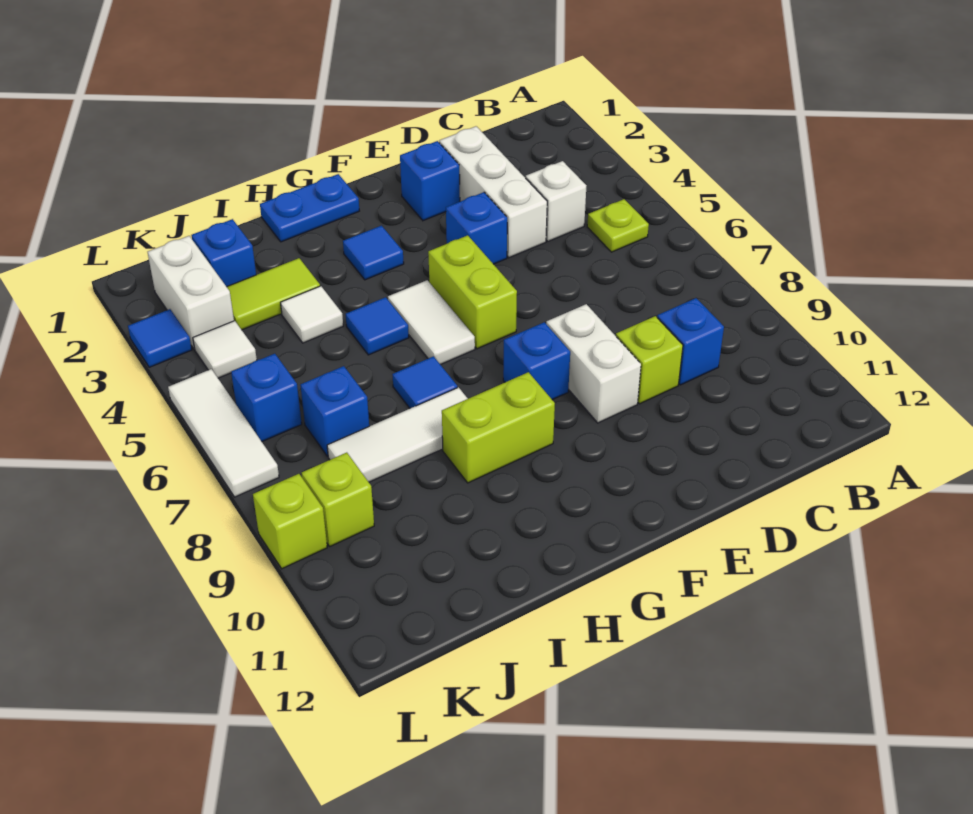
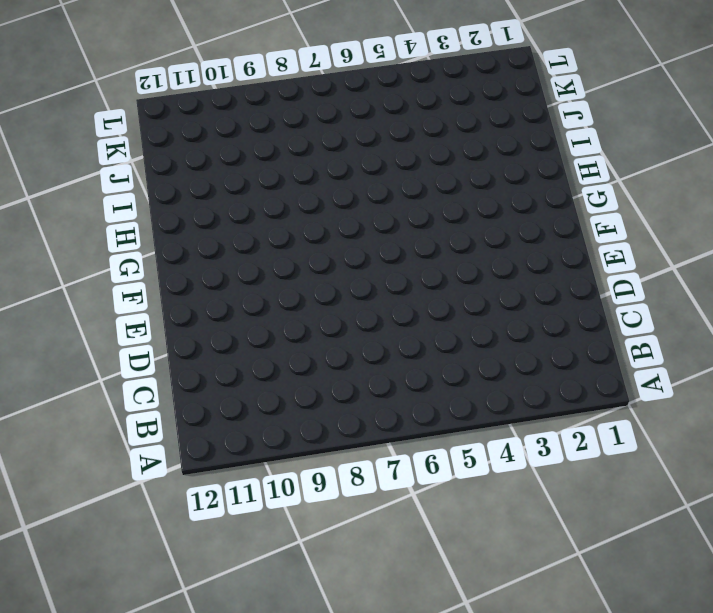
none -> lime plate B5 level 1
none -> white brick C4 level 1
none -> blue brick C9 level 1

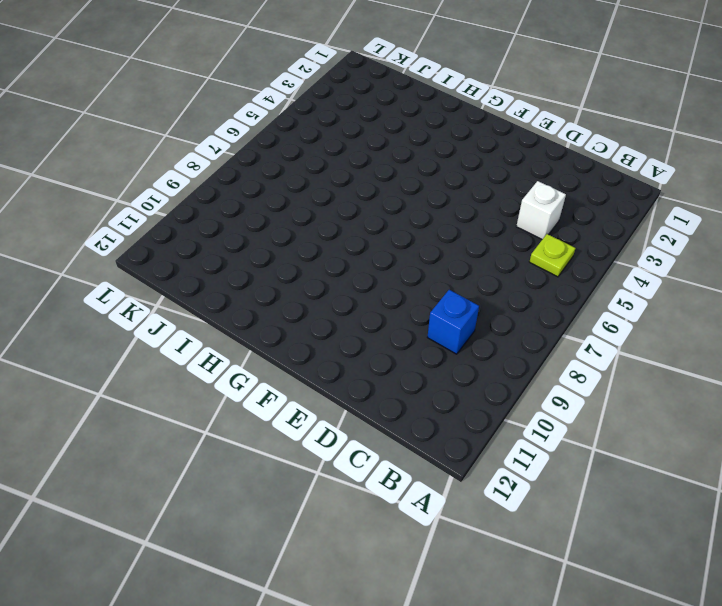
none -> white brick D2:D4 level 1
none -> lime brick D9 level 1
none -> blue brick E2 level 1

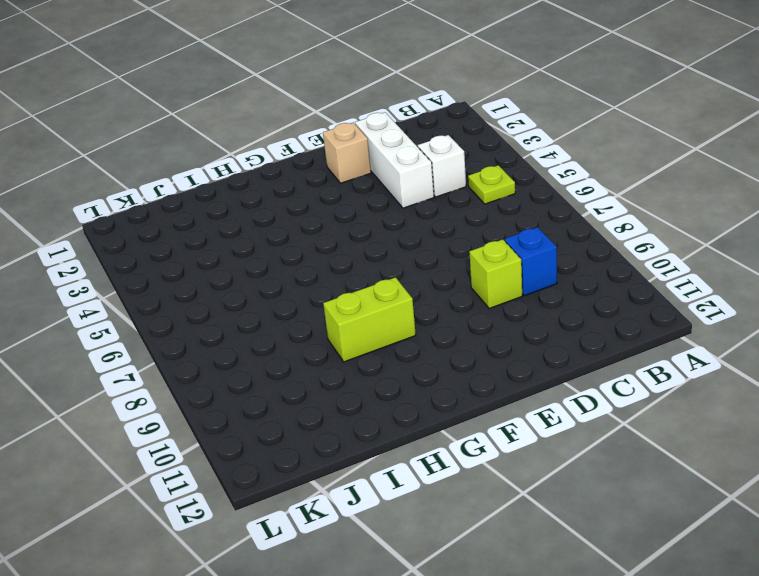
tan brick E2 level 1 -> blue brick E2 level 1
none -> blue brick E4 level 1
none -> white brick E8:E9 level 1
none -> lime brick F5:F6 level 1

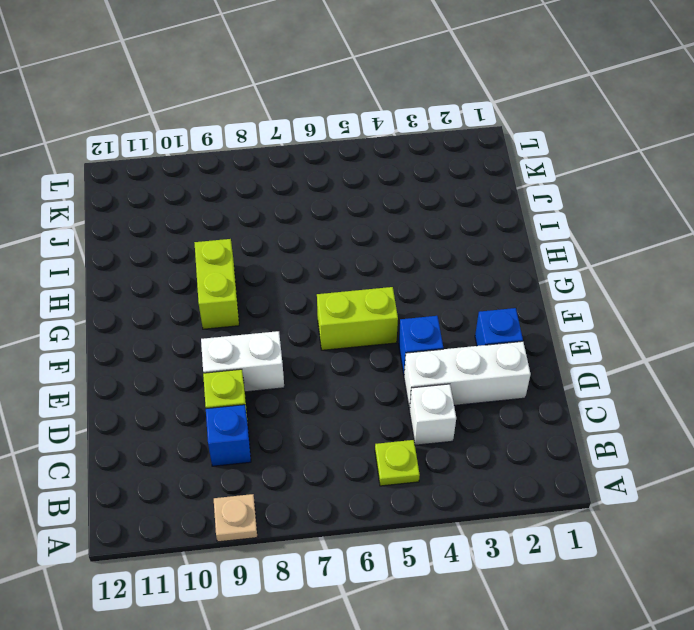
tan plate A9 level 1 -> none
none -> blue brick F8 level 1
none -> blue plate G1:H1 level 1
none -> blue tile G3 level 1

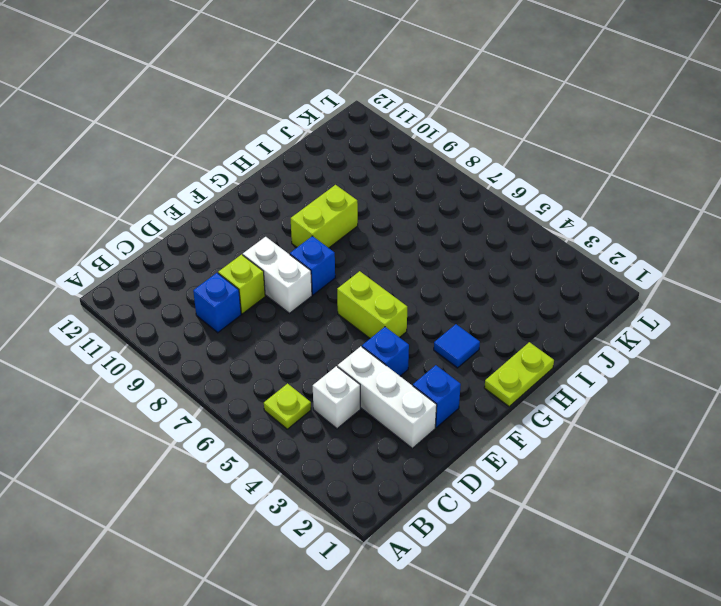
lime plate G1:H1 level 1 -> blue plate G1:H1 level 1
none -> white tile G5:G6 level 1
none -> blue tile H5 level 1
none -> blue tile H7 level 1

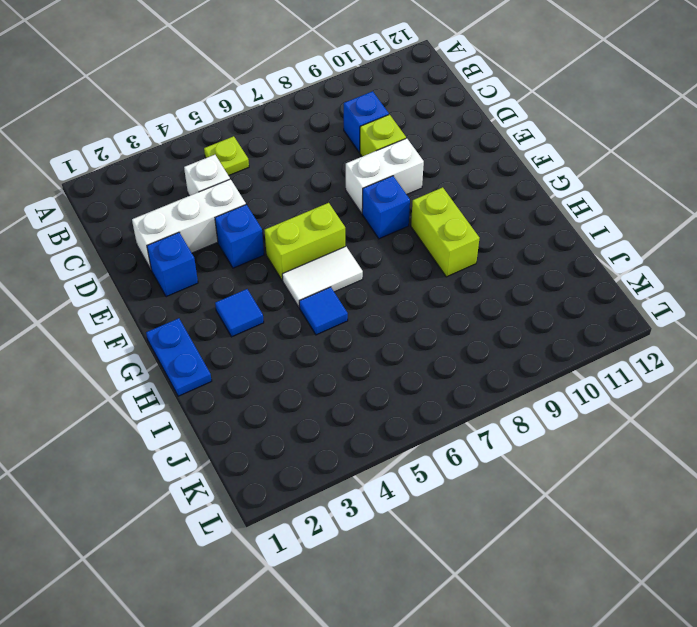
none -> blue tile H7 level 1
none -> white tile H8:J8 level 1
none -> lime tile I3:J3 level 1

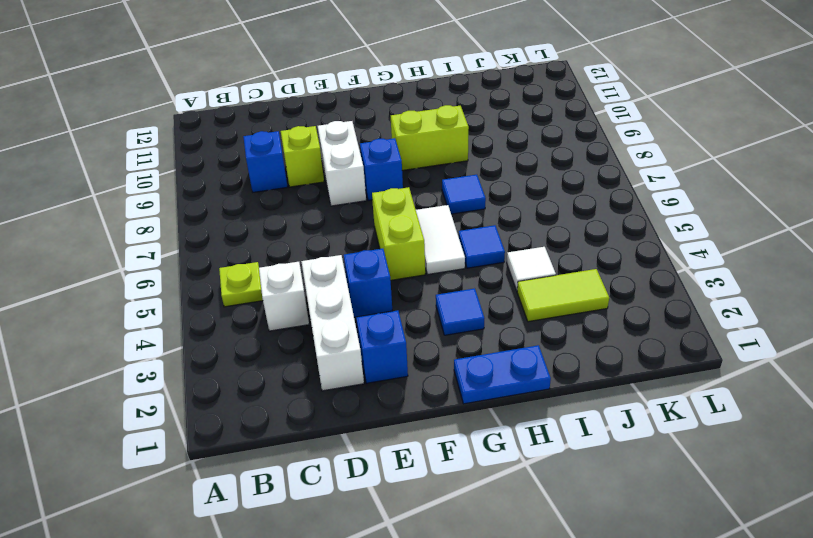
none -> white tile H8:J8 level 1
none -> blue brick J2 level 1
none -> blue brick J7 level 1

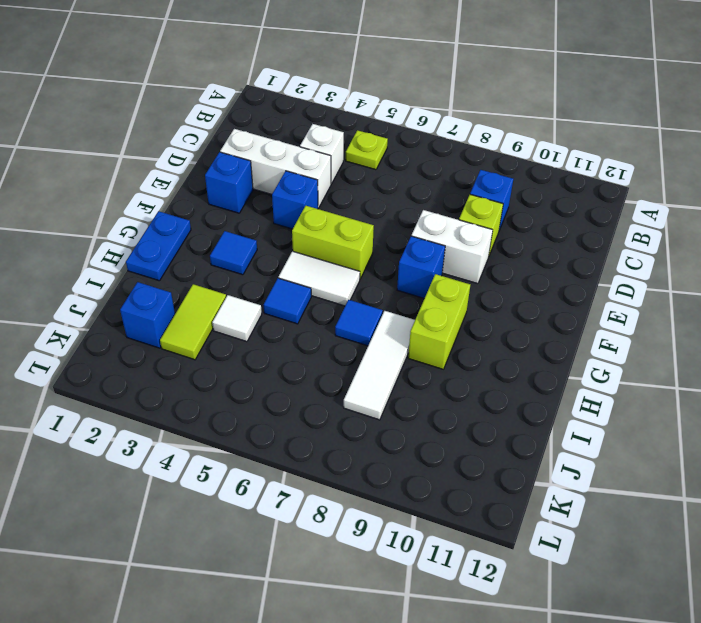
none -> blue brick J7 level 1
none -> white brick K2:K3 level 1
none -> white tile K4 level 1

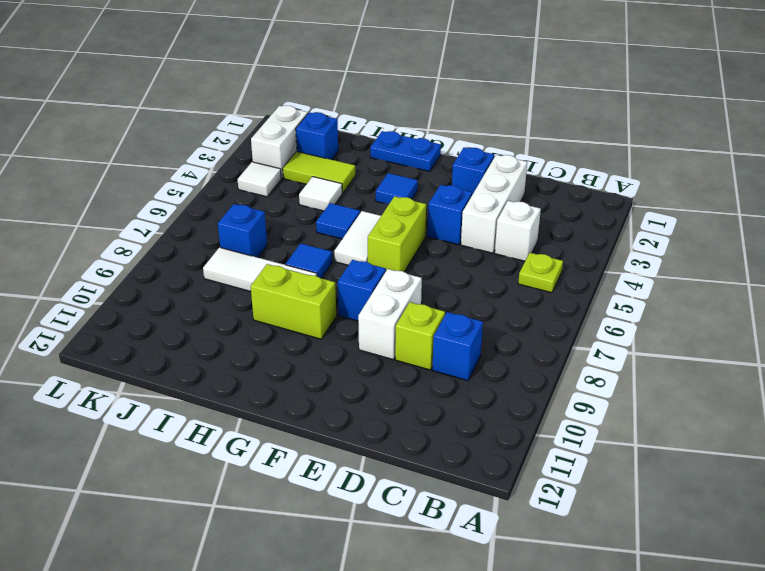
none -> blue brick K6 level 1
none -> lime brick K9 level 1
none -> blue tile L3 level 1

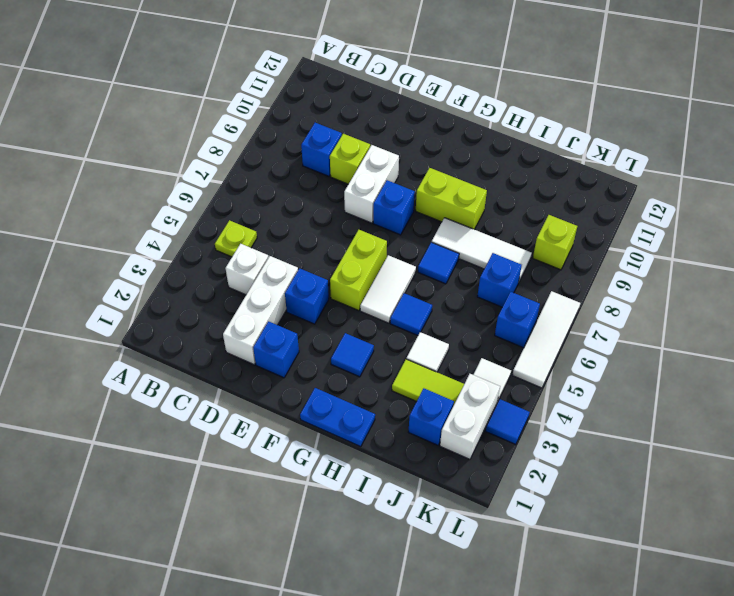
none -> lime brick L9 level 1

